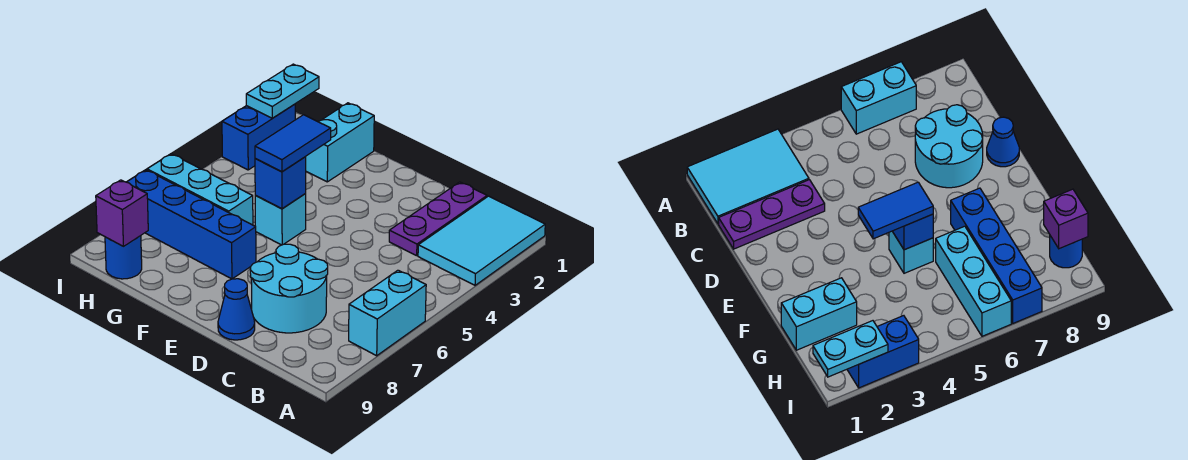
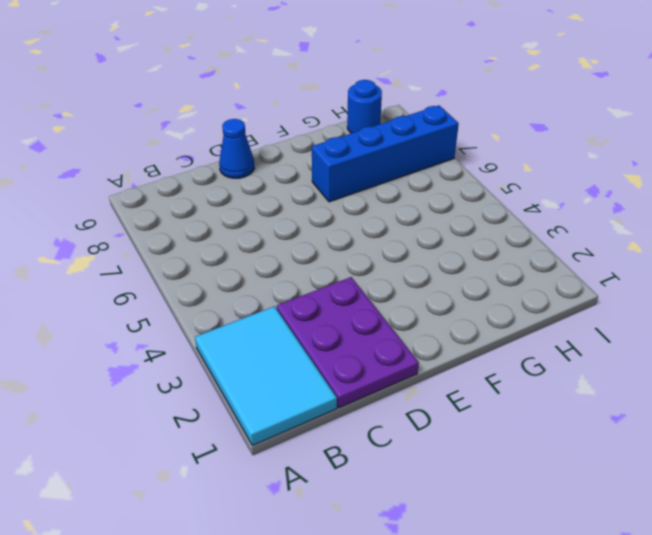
purple plate C1:D3 level 1 -> purple plate C1:C3 level 1
none -> cyan brick A6:A7 level 1
none -> cyan round brick C7:D8 level 1
none -> cyan brick F5 level 1

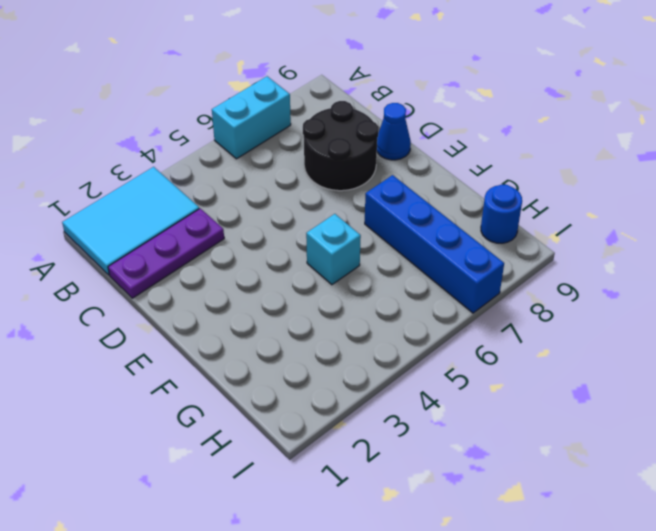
black round brick C7:D8 level 1 -> cyan round brick C7:D8 level 1
none -> cyan brick G1:G2 level 1
none -> cyan brick G6:I6 level 1
none -> blue brick I2:I3 level 1

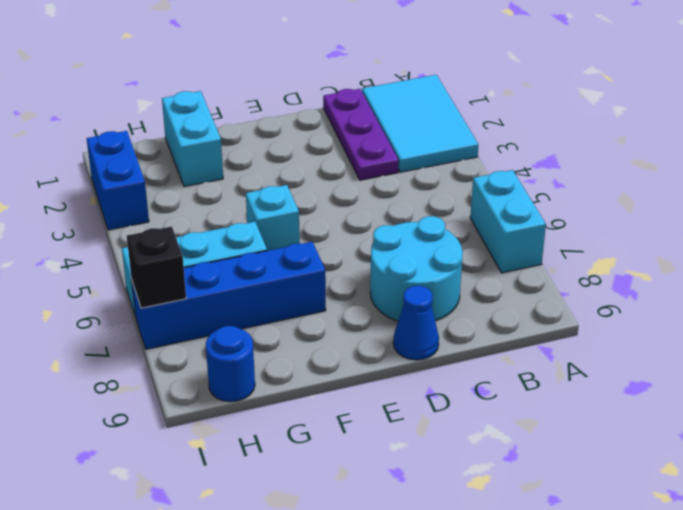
black brick I7 level 2 -> none
none -> blue brick F5 level 2
none -> purple brick H9 level 2
none -> cyan plate I1:I2 level 2

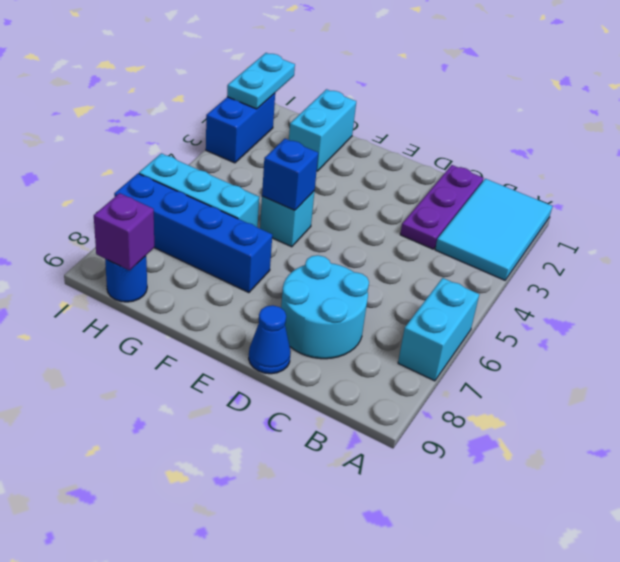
none -> blue tile F4:F5 level 3

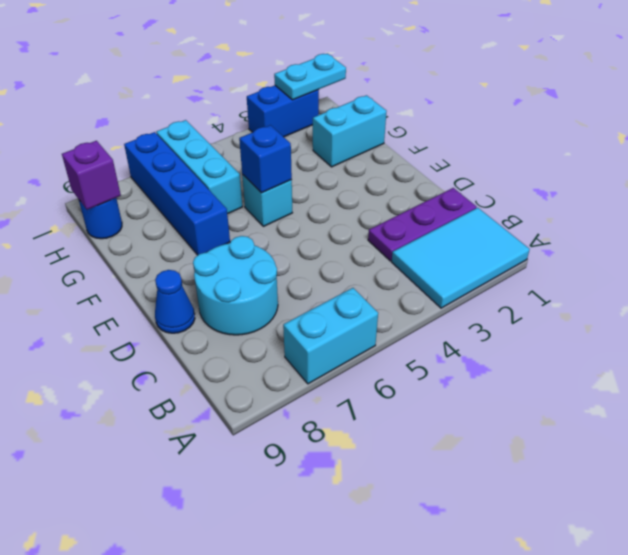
none -> blue tile F4:F5 level 3

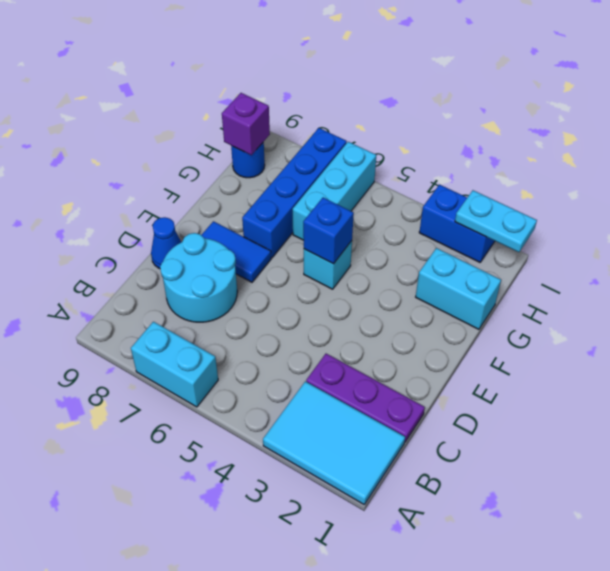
blue tile E7:E8 level 1 -> blue tile F4:F5 level 3

